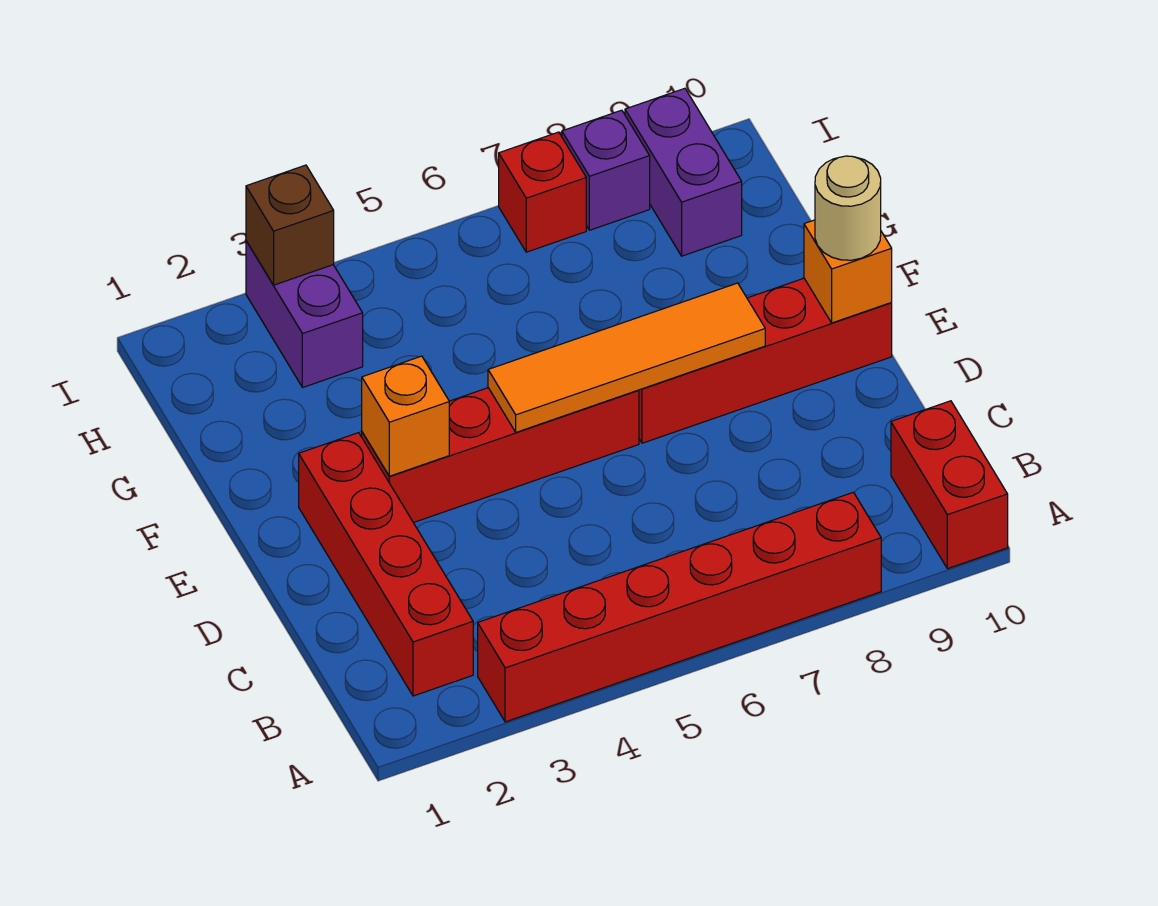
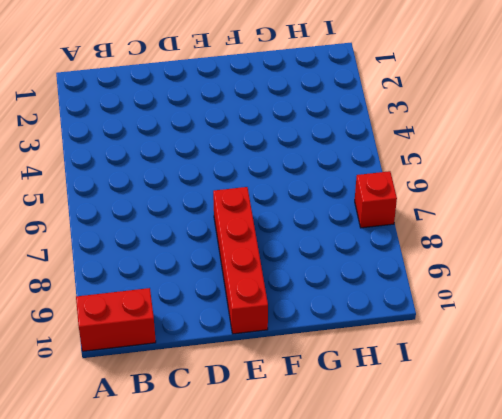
none -> red brick A3:A8 level 1
none -> red brick B2:E2 level 1
none -> red brick E3:E6 level 1

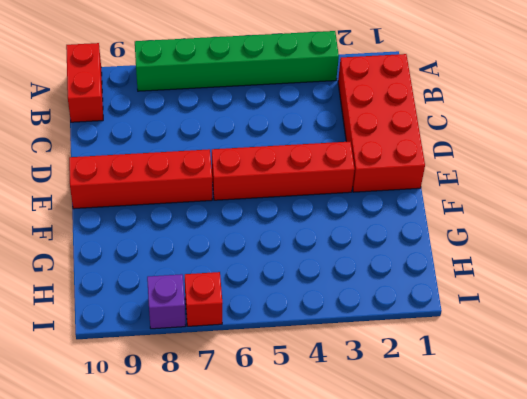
green brick A3:A8 level 1 -> red brick A3:A8 level 1
red brick B1:E2 level 1 -> red brick B2:E2 level 1
none -> purple brick H3:I3 level 1
none -> purple brick H9:I9 level 1
none -> orange brick E3 level 2

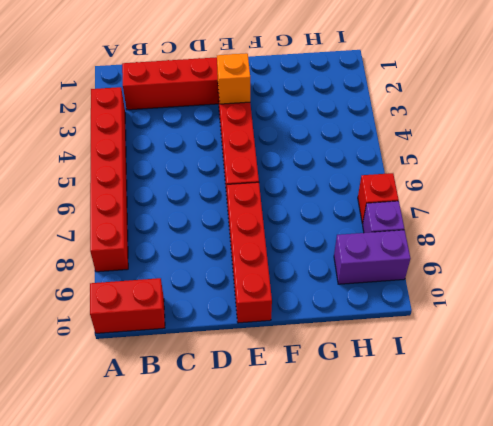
none -> purple brick H3:I3 level 1
none -> orange tile E5:E8 level 2
none -> orange brick E10 level 2

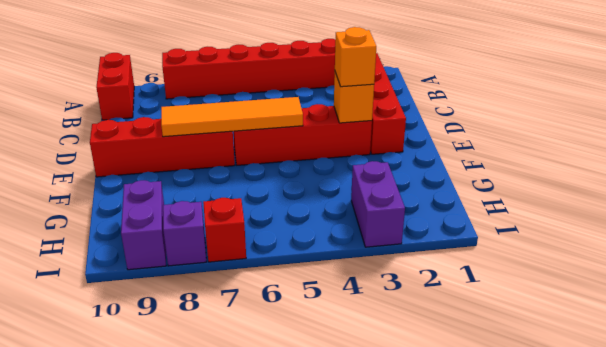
orange brick E3 level 3 -> orange brick E10 level 2
none -> brown brick I3 level 2
none -> tan round brick E10 level 3

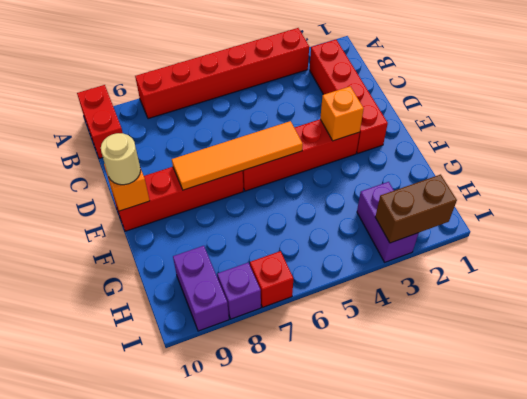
brown brick I2:I3 level 2 -> brown brick I3 level 2

